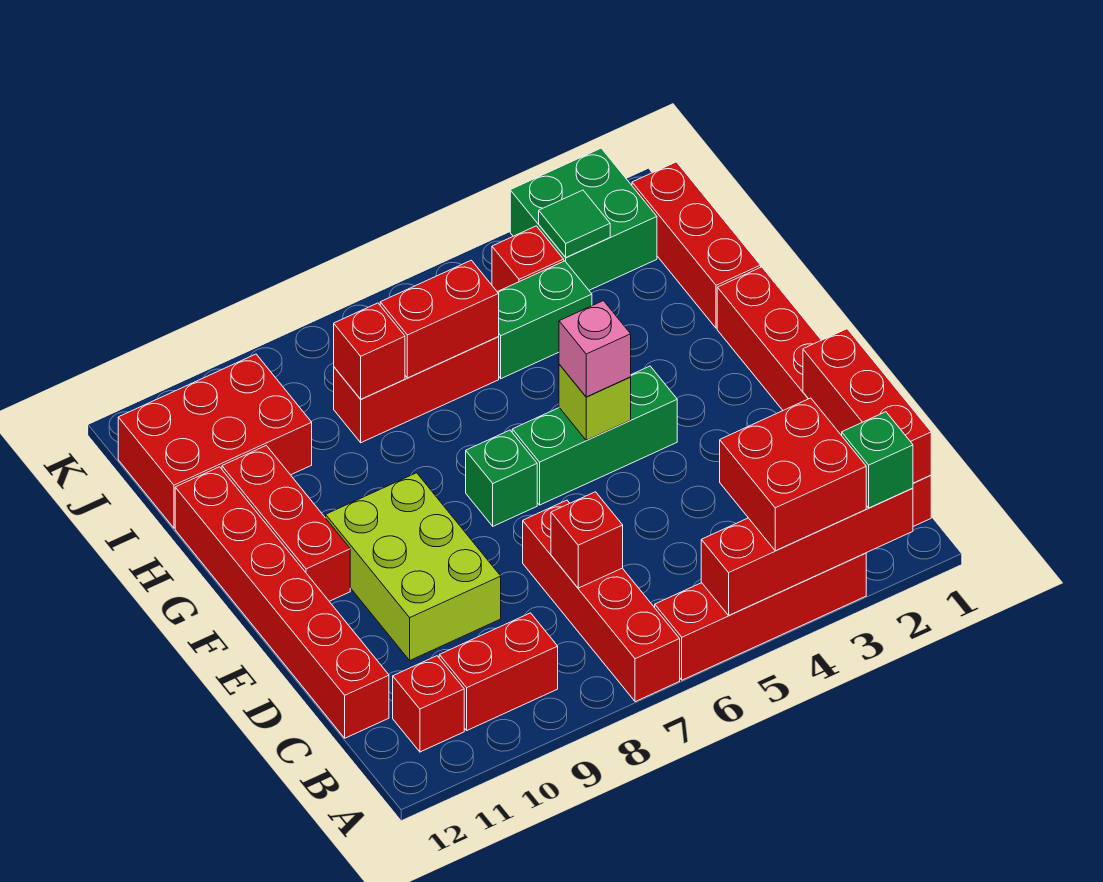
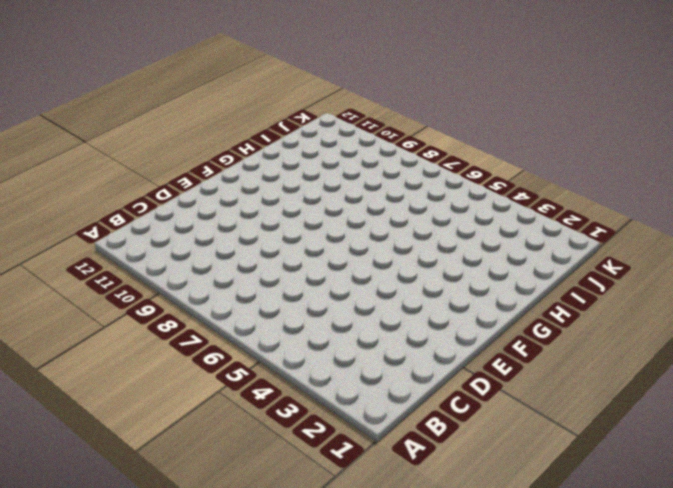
none -> red brick A3:A6 level 1
none -> red brick A7:D7 level 1
none -> red brick B1:G1 level 1

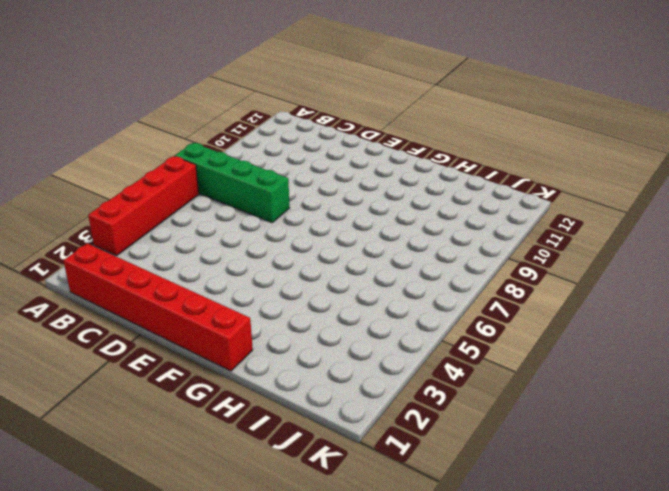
green brick A7:D7 level 1 -> red brick A7:D7 level 1
none -> red brick B9:B10 level 1
none -> red brick B11 level 1
none -> red brick C12:H12 level 1

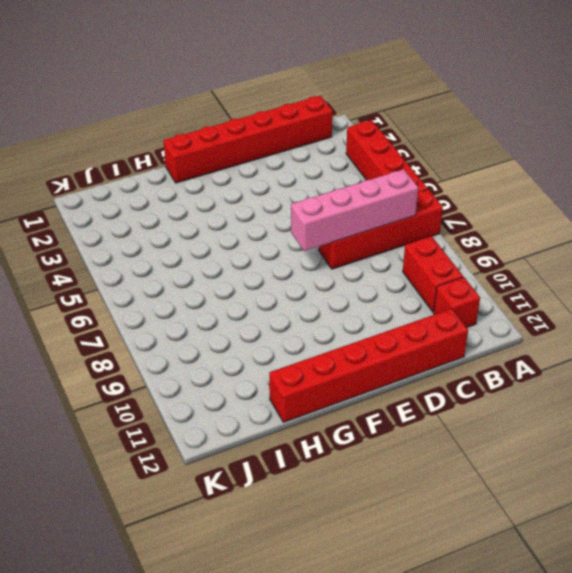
pink brick B7:E7 level 2 -> red brick C7 level 2
none -> lime brick D9:F10 level 1
none -> green brick F4:F6 level 1
none -> green brick F7 level 1

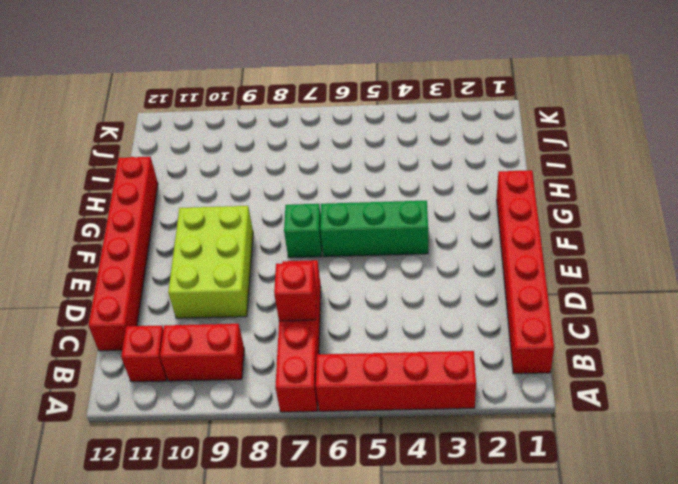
none -> red brick F11:H11 level 1
none -> red brick H1:J1 level 1
none -> green brick I4:I5 level 1

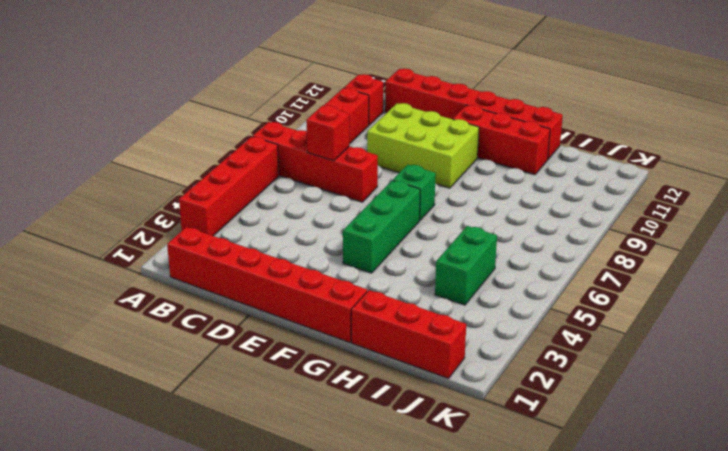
none -> red brick I6:I8 level 1
none -> red brick I10:J12 level 1
none -> green brick J2:K3 level 1

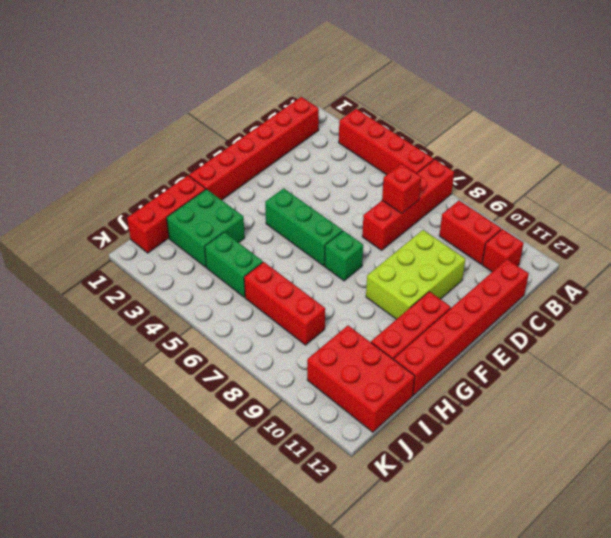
green brick H2:I3 level 1 -> green brick J2:K3 level 1
none -> red brick J4 level 1
none -> red brick A2:A5 level 2
none -> red brick B1:D1 level 2

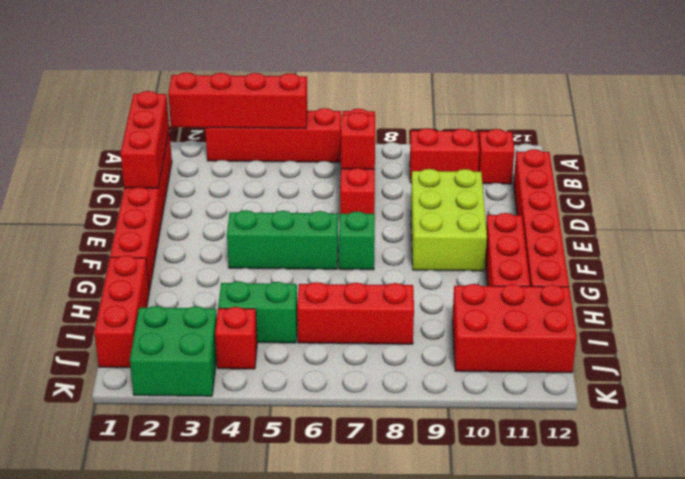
none -> lime brick F5 level 2
none -> red brick I6:I7 level 2
none -> red brick I8 level 2

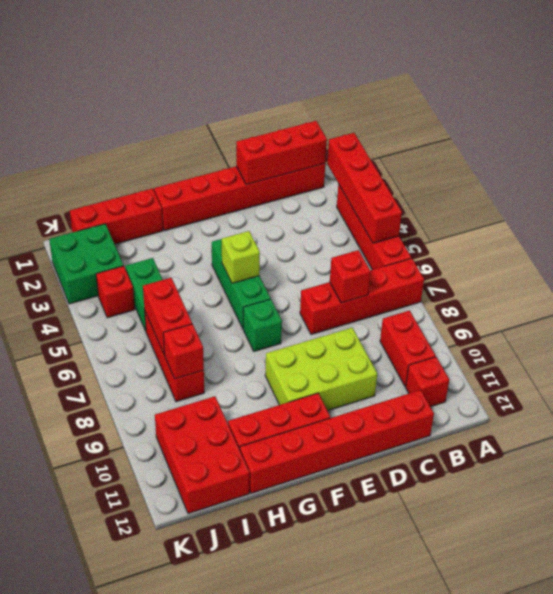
none -> green tile J3 level 2
none -> green brick A2 level 3
none -> red brick A3:B4 level 3

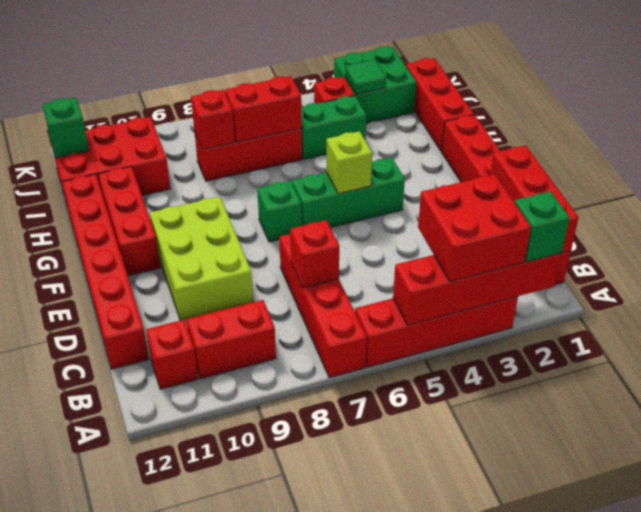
green brick J12 level 2 -> none
none -> pink brick F5 level 3

